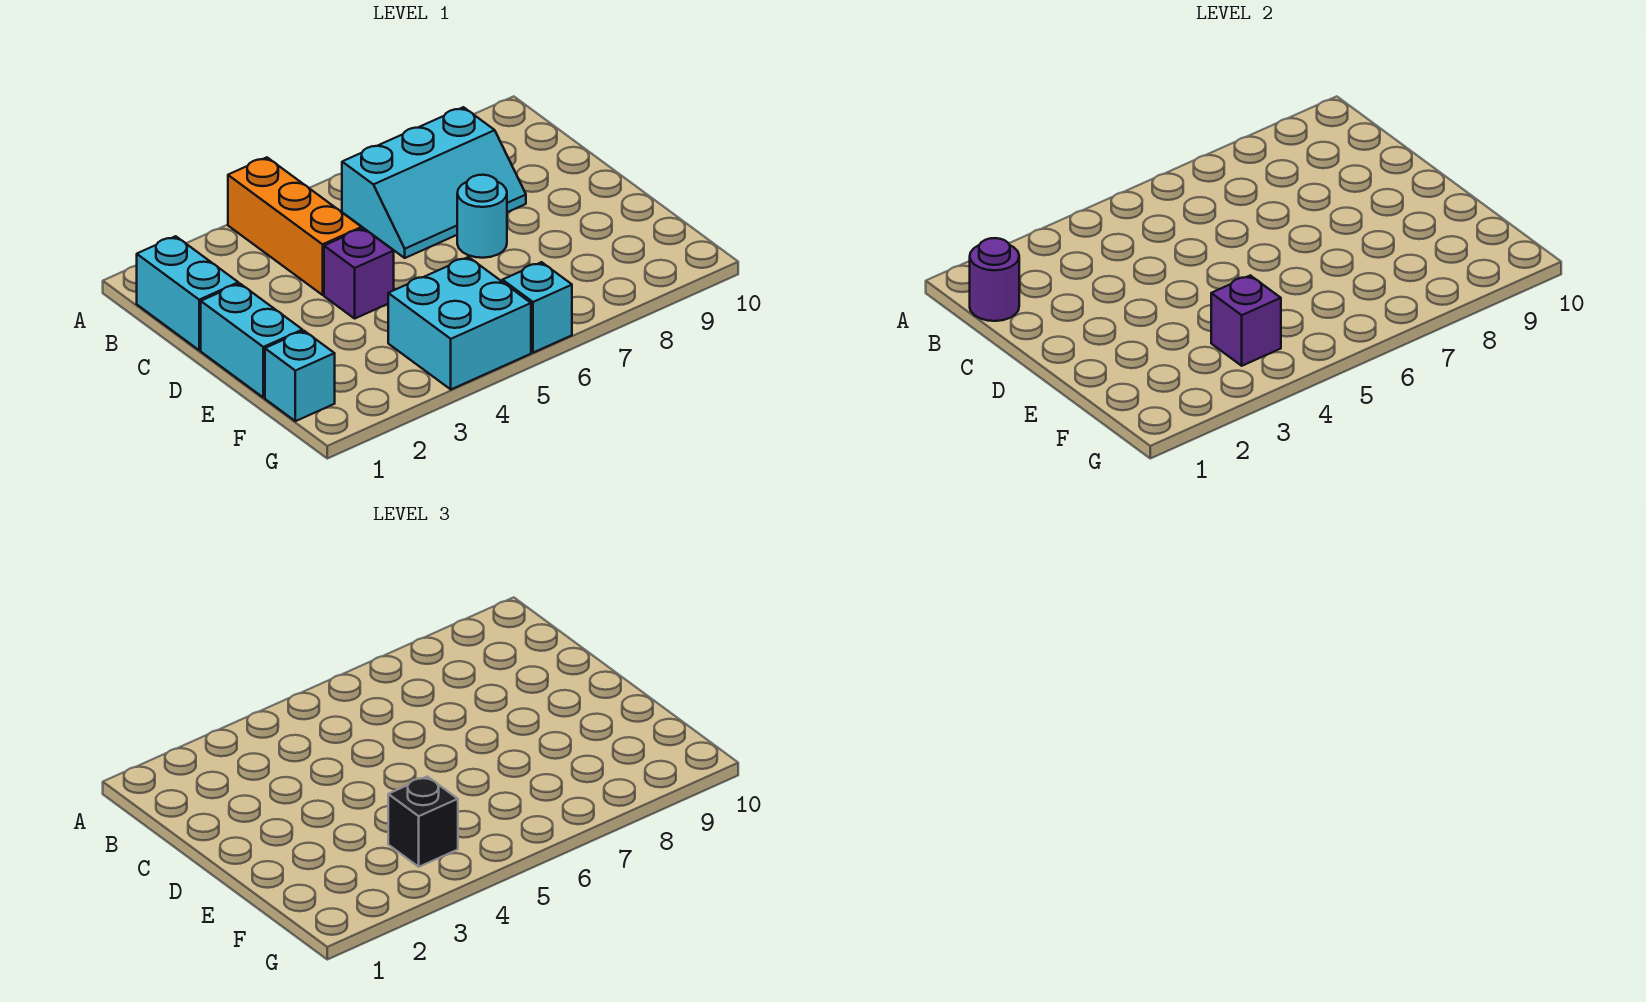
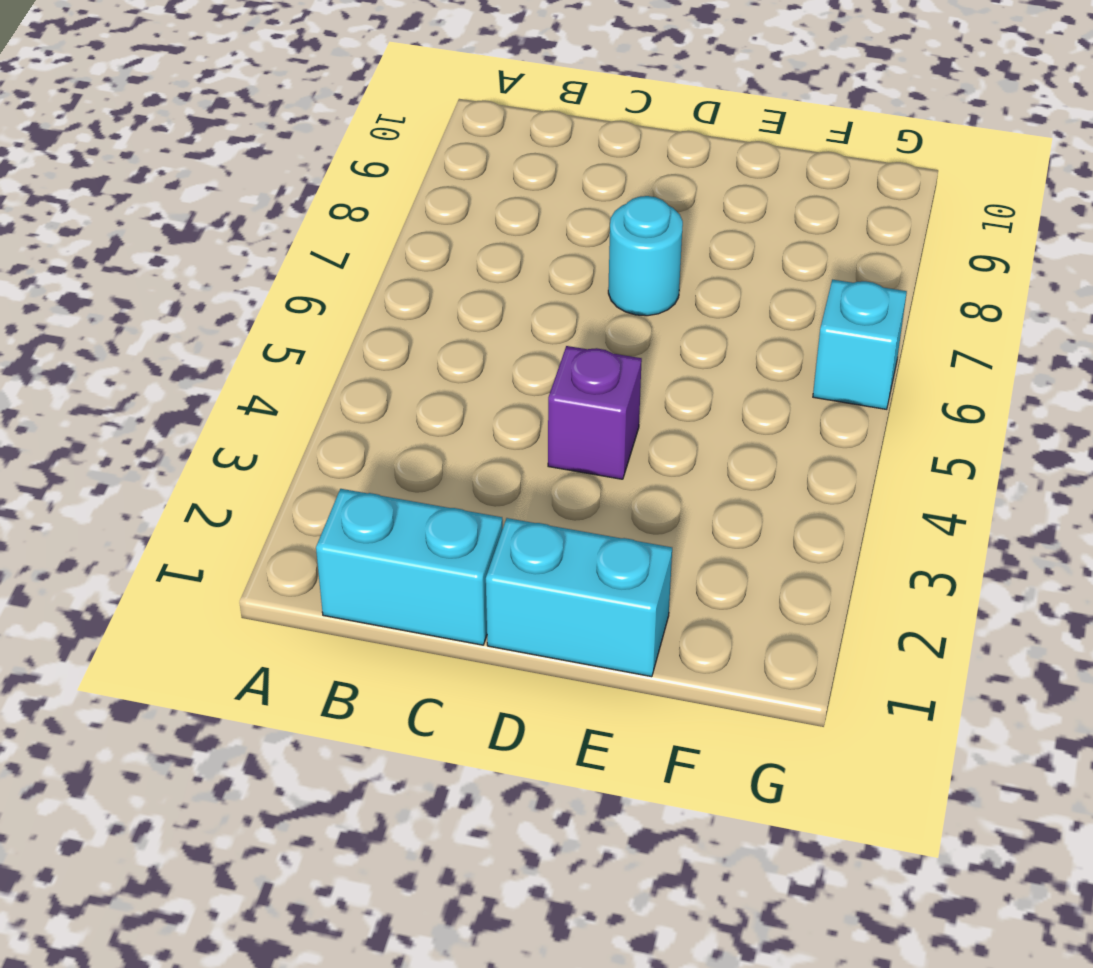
none -> orange brick A4:C4 level 1
none -> cyan slope B6:C8 level 1 top B
none -> cyan brick F1 level 1

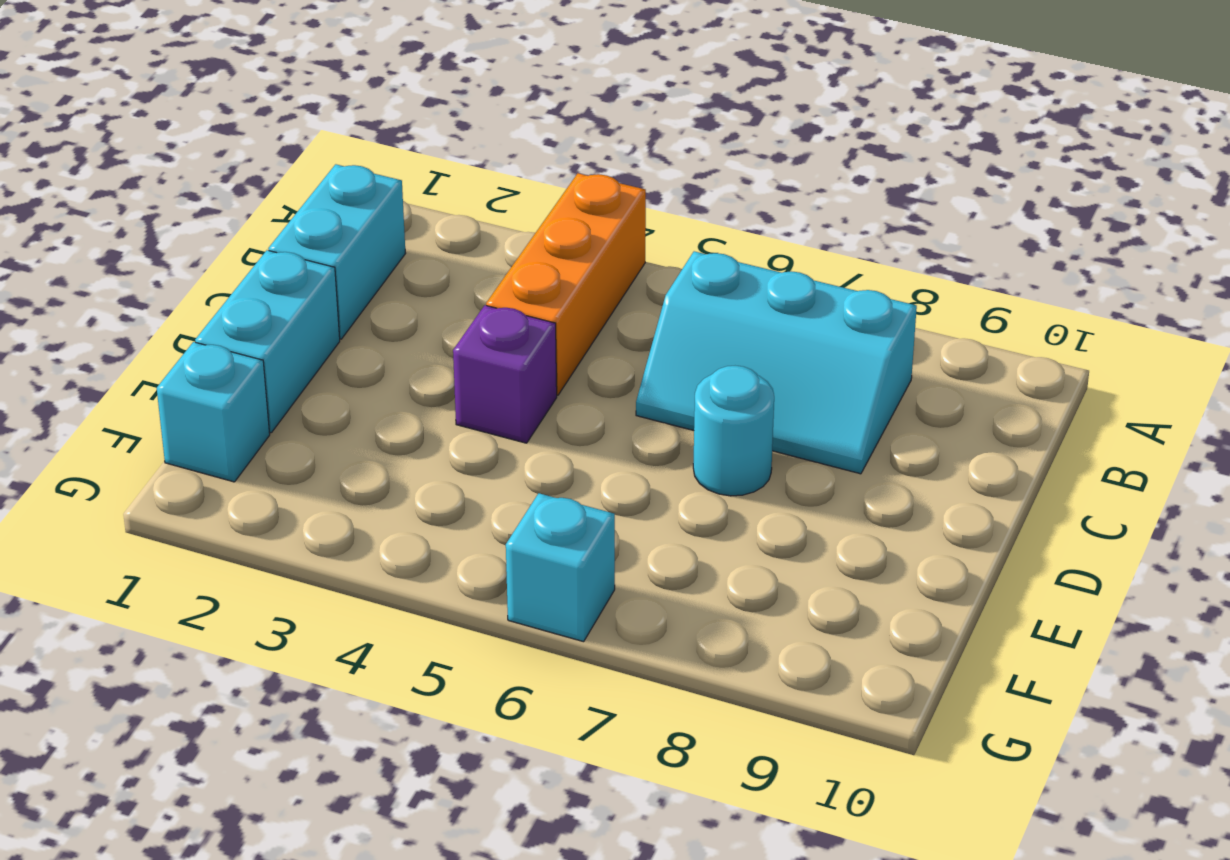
none -> cyan brick F4:G5 level 1
none -> purple round brick B1 level 2
none -> purple brick F4 level 2

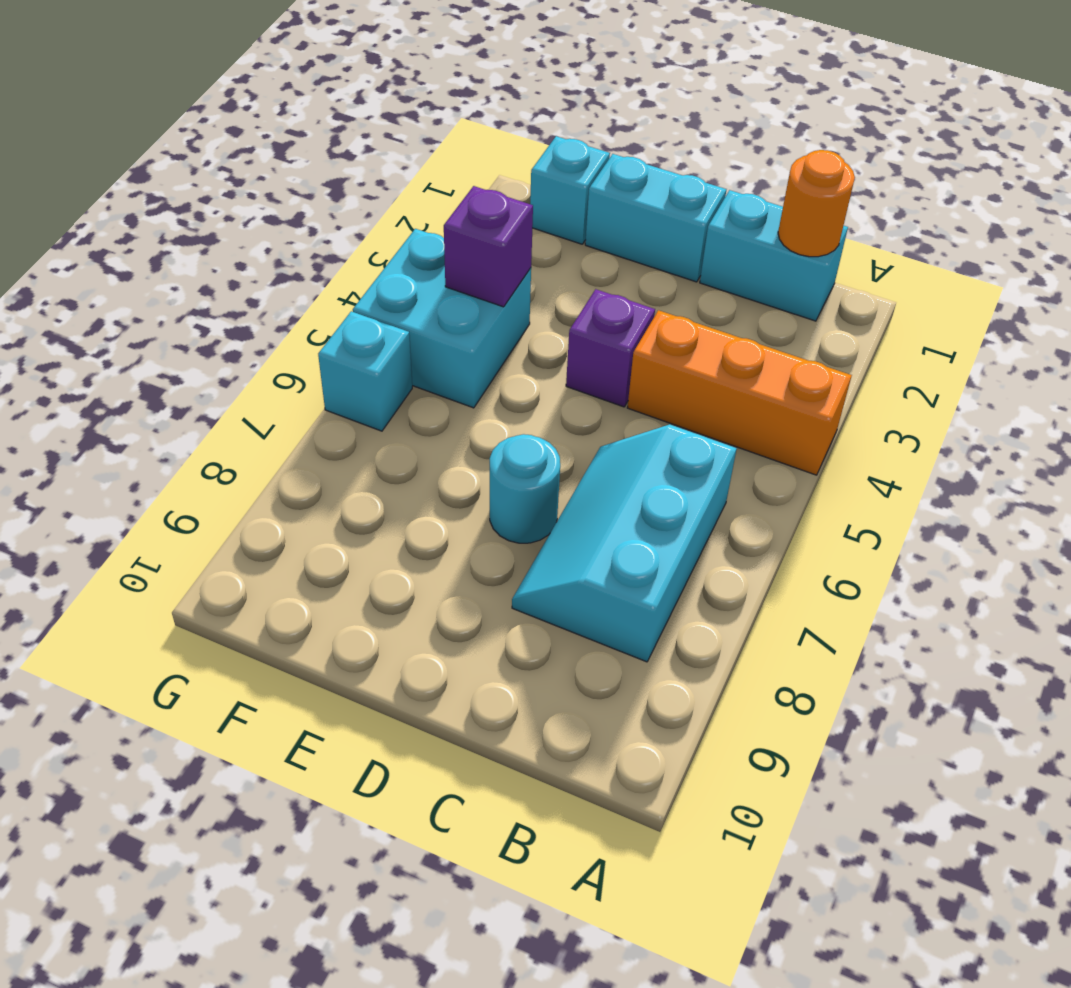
orange round brick B1 level 2 -> purple round brick B1 level 2
none -> black brick F4 level 3

